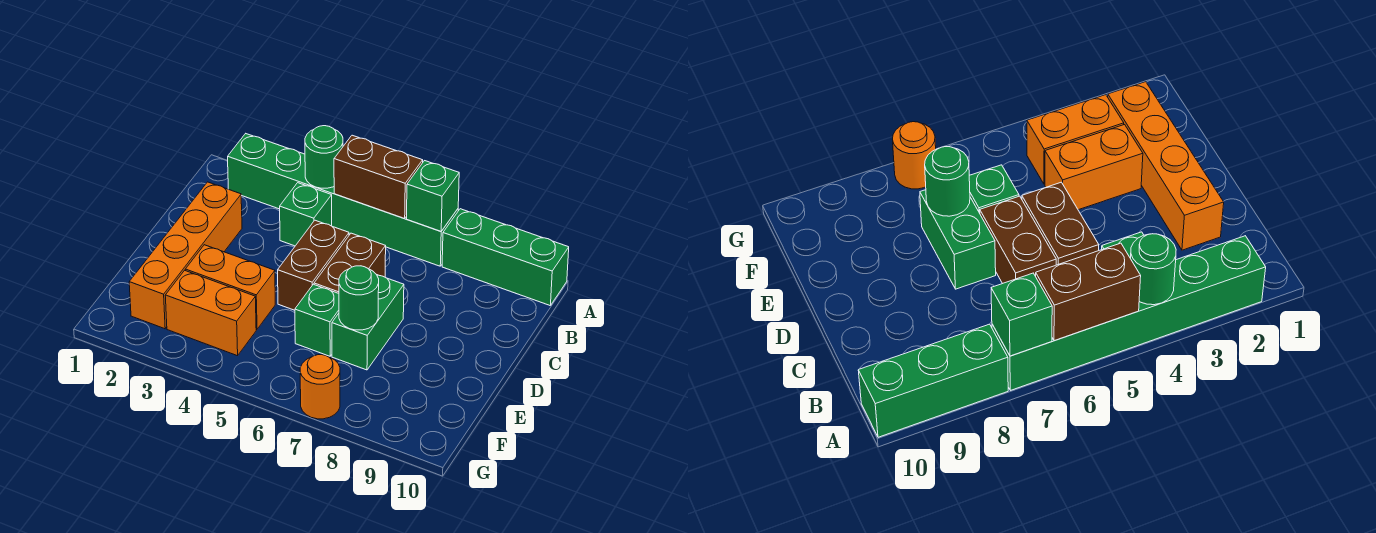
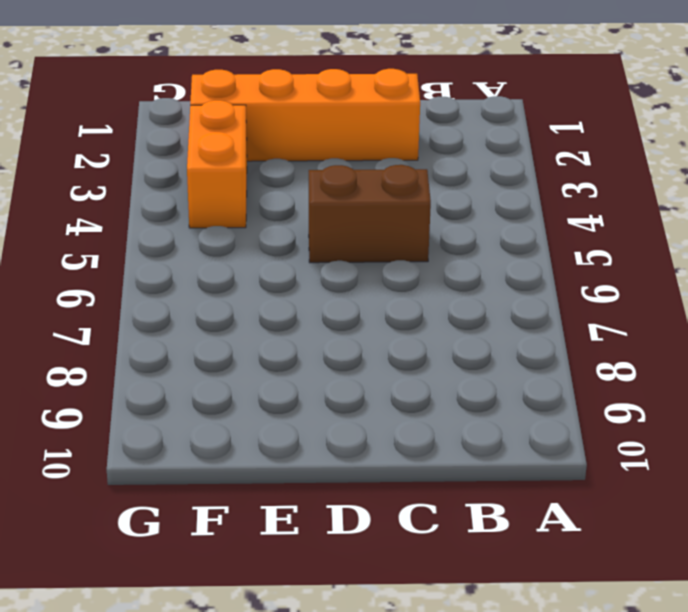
none -> green brick A2:A7 level 1
none -> green brick A8:A10 level 1
none -> green brick B4 level 1

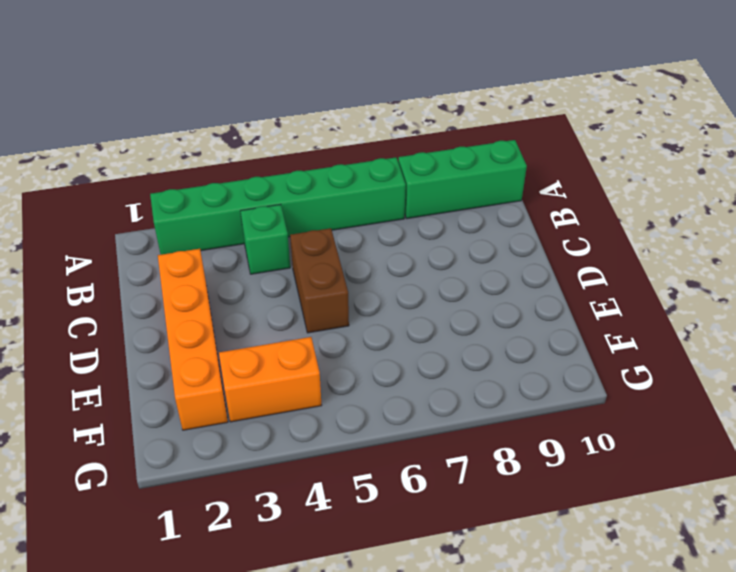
none -> brown brick C6:D6 level 1
none -> green brick D7:E7 level 1
none -> orange brick E3:E4 level 1

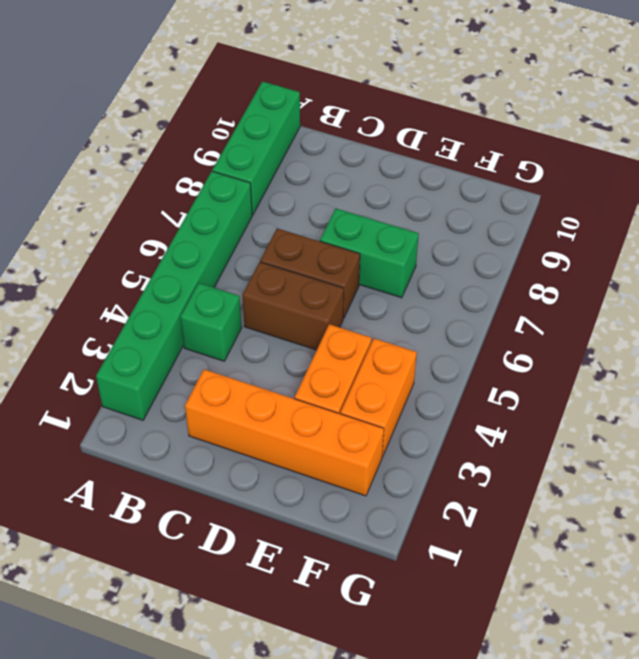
none -> green brick E6 level 1
none -> orange round brick G7 level 1
none -> green round brick A4 level 2

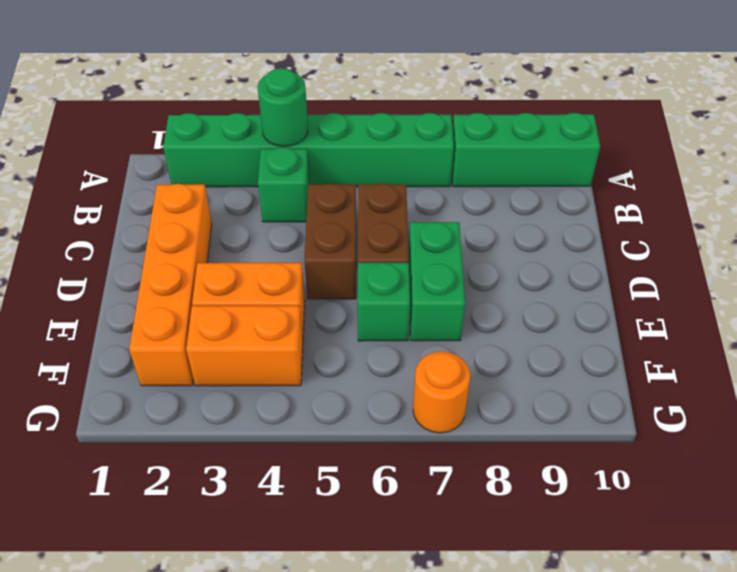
none -> brown brick A5:A6 level 2
none -> green brick A7 level 2
none -> green round brick E7 level 2

